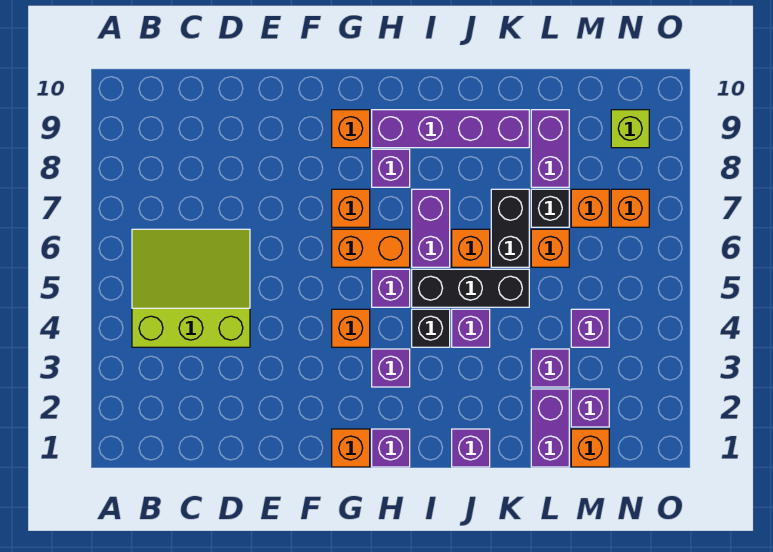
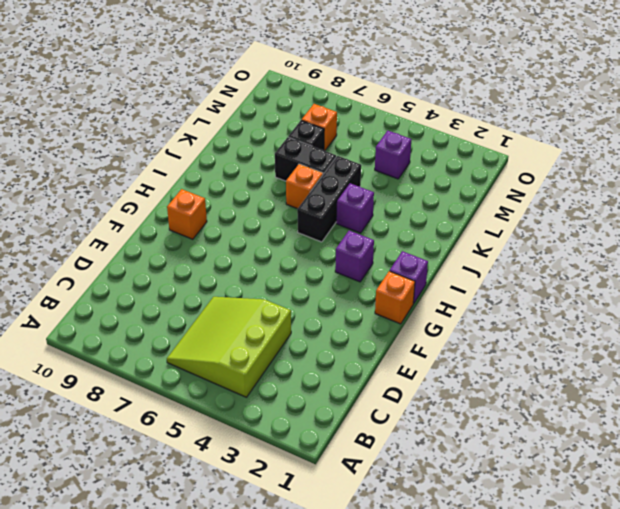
none -> orange brick G4 level 1
none -> orange brick G6:H6 level 1
none -> orange brick G7 level 1

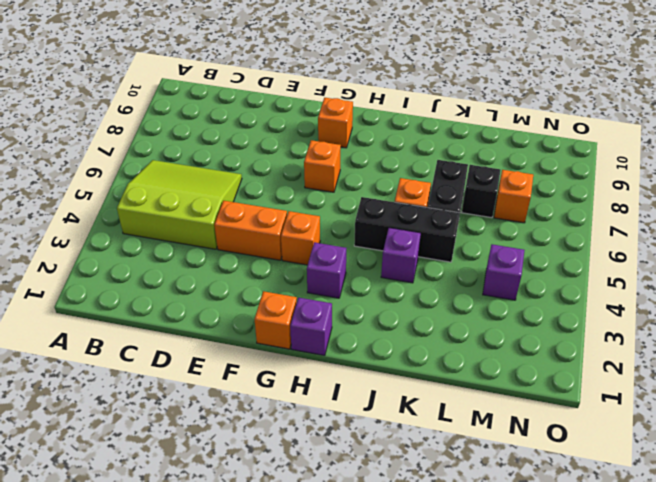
orange brick E4:F4 level 1 -> orange brick G6:H6 level 1
none -> purple brick H5 level 1
none -> purple brick H8 level 1
none -> purple brick H9:K9 level 1

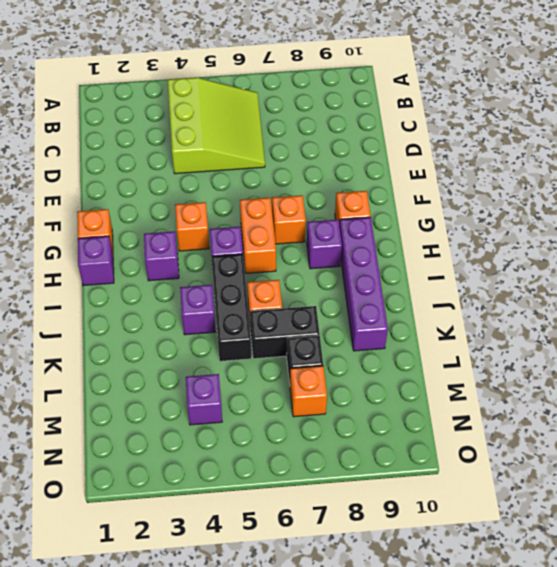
none -> black brick I4 level 1
none -> purple brick I6:I7 level 1
none -> purple brick J1 level 1

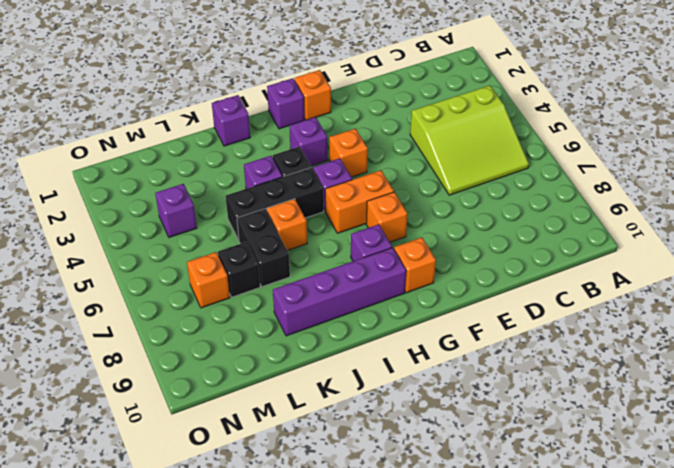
none -> purple brick I6:I7 level 1
none -> purple brick L1:L2 level 1
none -> purple brick L3 level 1

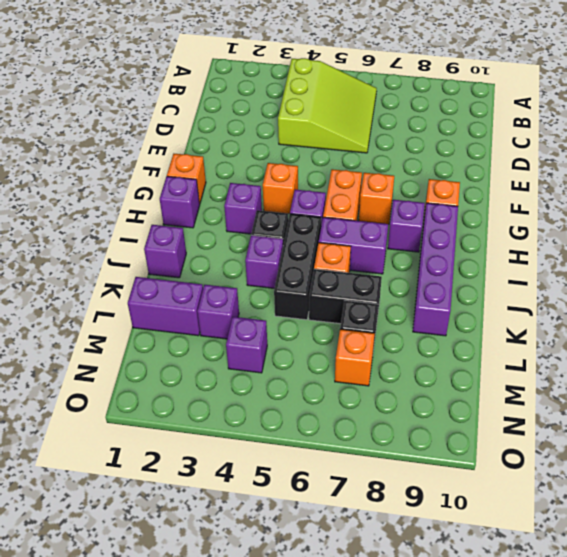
none -> orange brick L6 level 1
none -> purple brick L8:L9 level 1
none -> orange brick M1 level 1

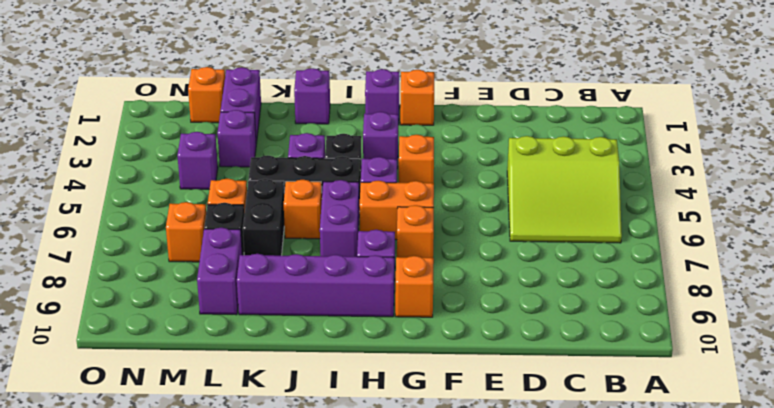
none -> purple brick M2 level 1
none -> orange brick N7 level 1
none -> lime brick N9 level 1

